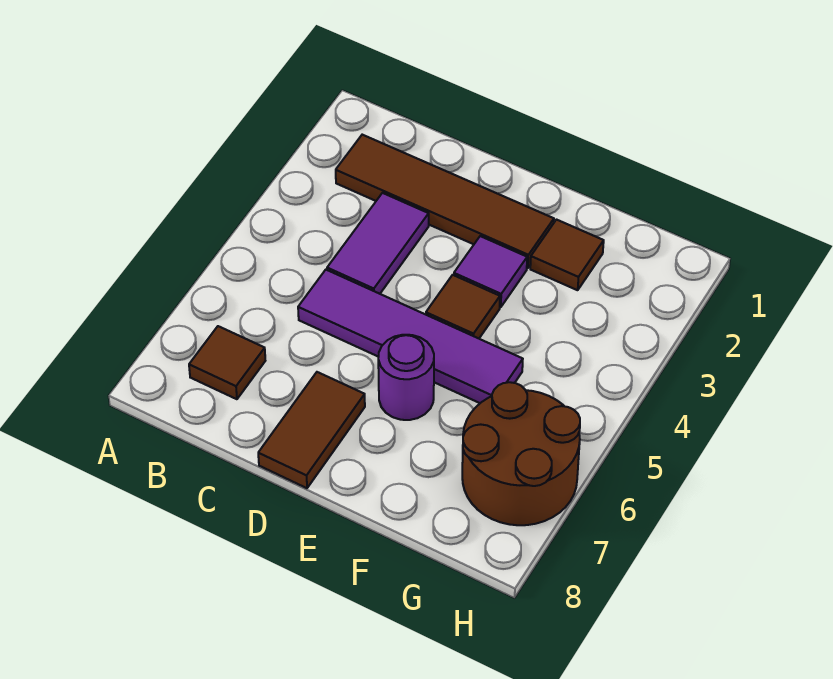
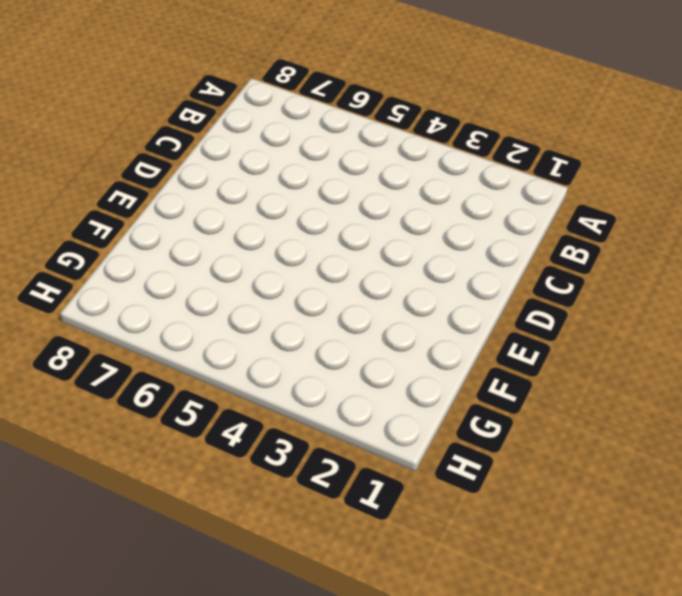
none -> brown tile B2:E2 level 1
none -> brown tile B7 level 1

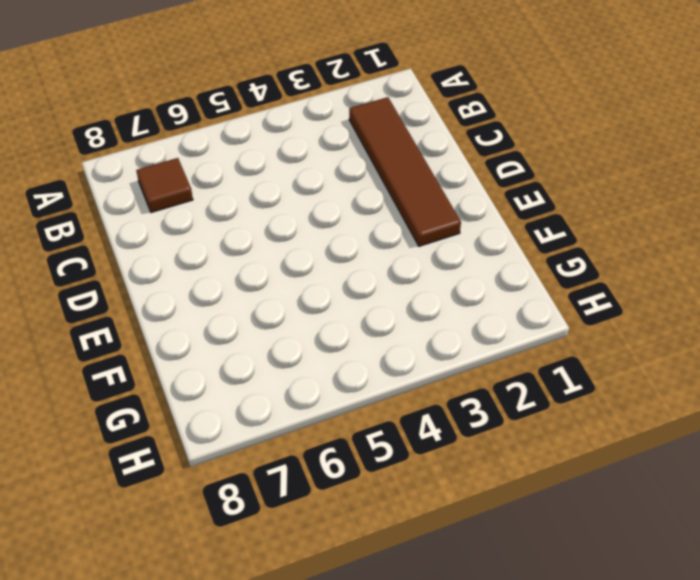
none -> purple tile C3:C4 level 1
none -> purple tile C5:F5 level 1

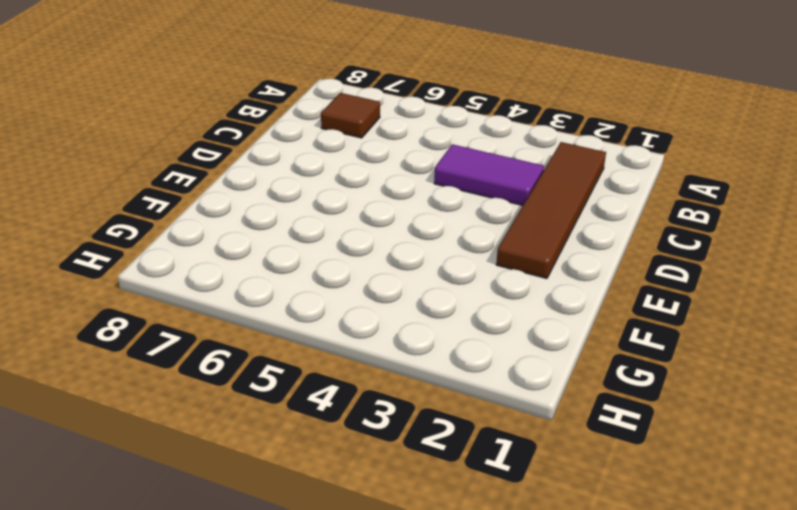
none -> purple tile C5:F5 level 1
none -> brown tile D7:D8 level 1

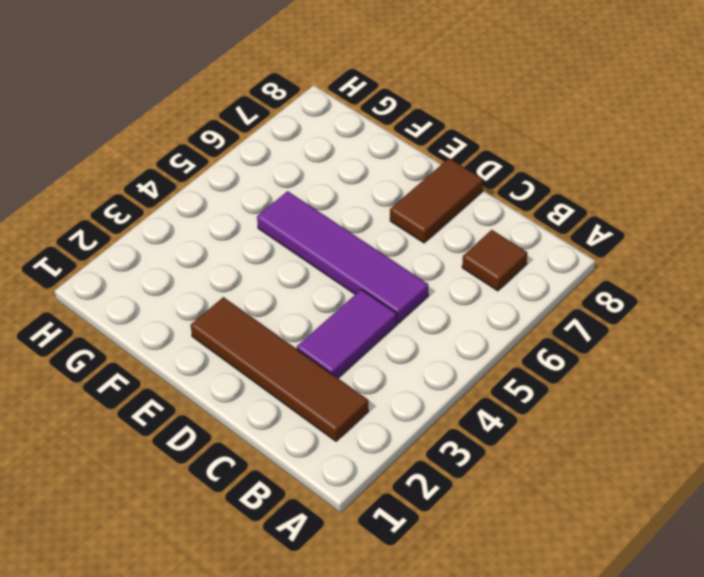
none -> purple tile E3 level 1
none -> brown tile E4 level 1

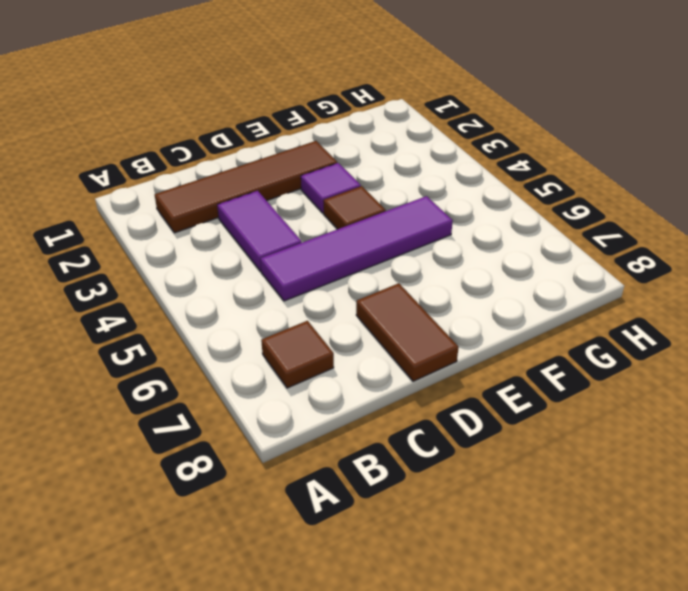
none -> purple round brick E6 level 1
none -> brown tile F2 level 1

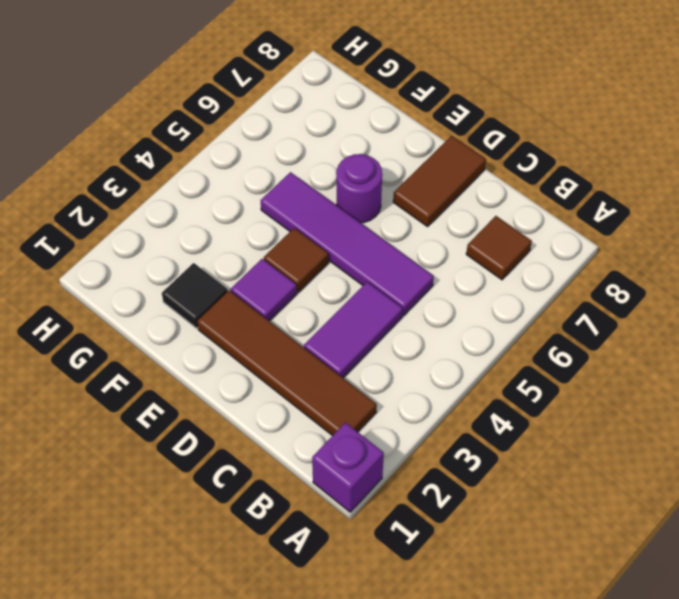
purple brick A1 level 1 -> none
black tile F2 level 1 -> brown tile F2 level 1
none -> brown round brick G6:H7 level 1

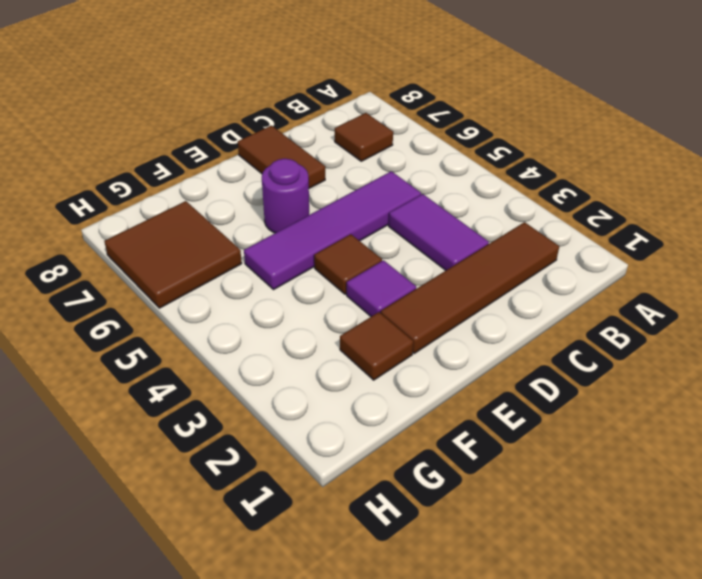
brown tile G6:H7 level 1 -> brown round brick G6:H7 level 1

